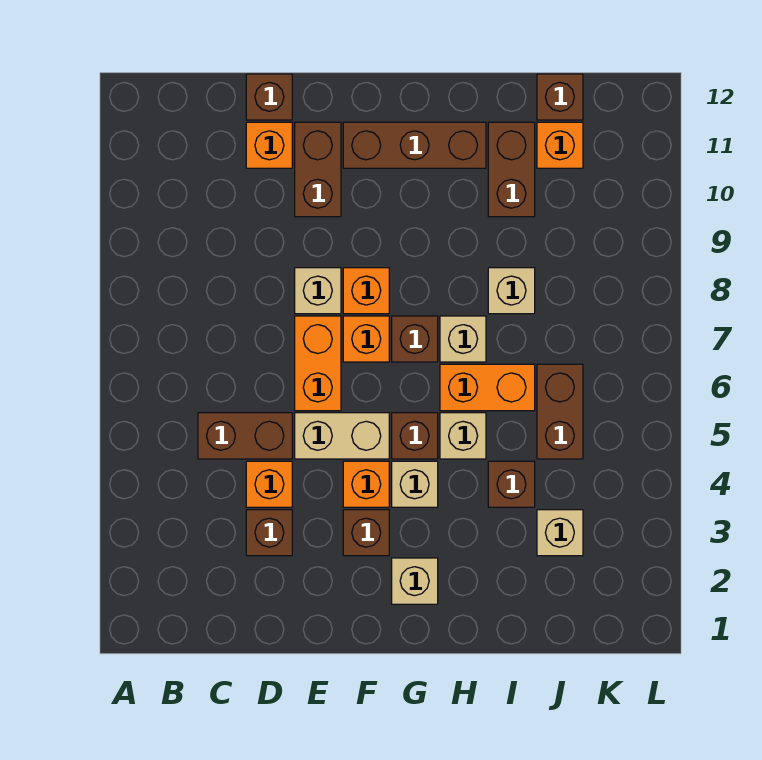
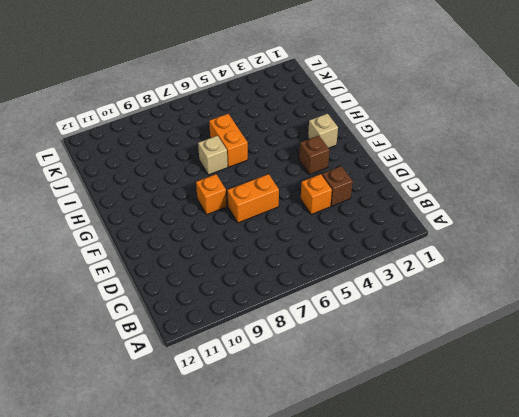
none -> brown brick C5:D5 level 1
none -> orange brick D11 level 1
none -> brown brick D12 level 1

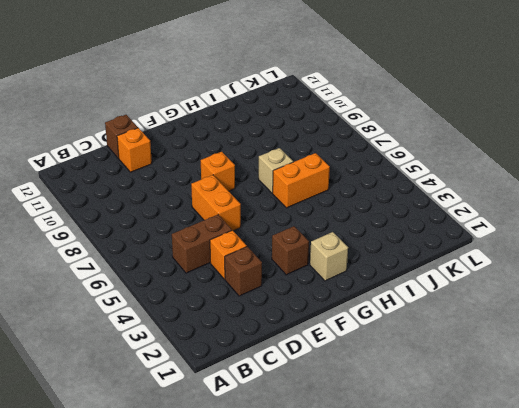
none -> tan brick E5:F5 level 1
none -> tan brick E8 level 1
none -> brown brick E10:E11 level 1

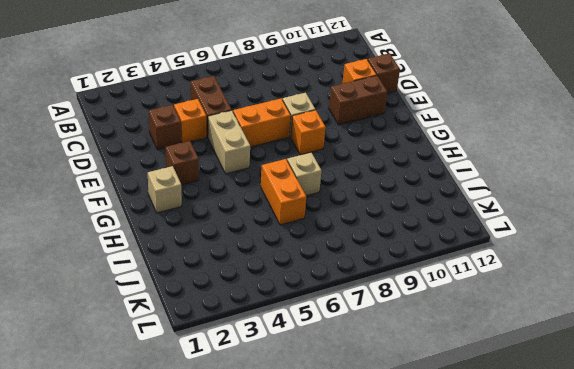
none -> orange brick F4 level 1
none -> orange brick F7 level 1
none -> brown brick F11:H11 level 1

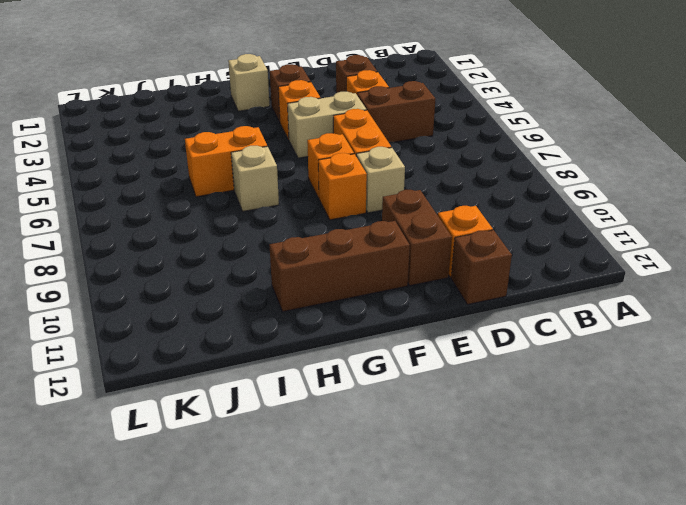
none -> tan brick G4 level 1
none -> brown brick G5 level 1
none -> brown brick G7 level 1

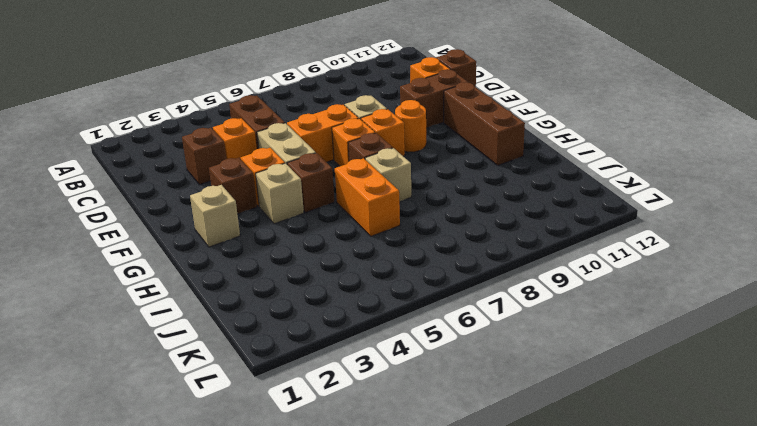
orange round brick F9 level 1 -> none
none -> tan brick H5 level 1
none -> brown brick I4 level 1
none -> tan brick I8 level 1

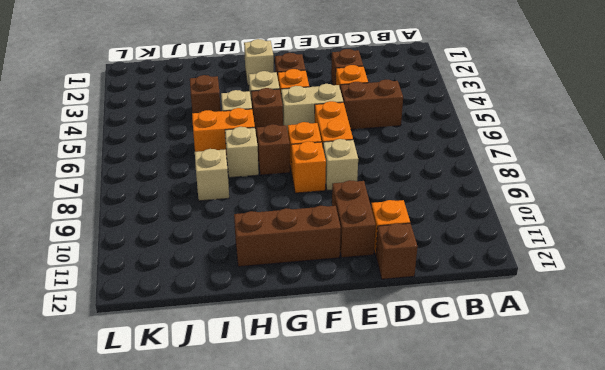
none -> brown brick I10:I11 level 1
none -> tan brick J3 level 1
none -> brown brick J5:J6 level 1

